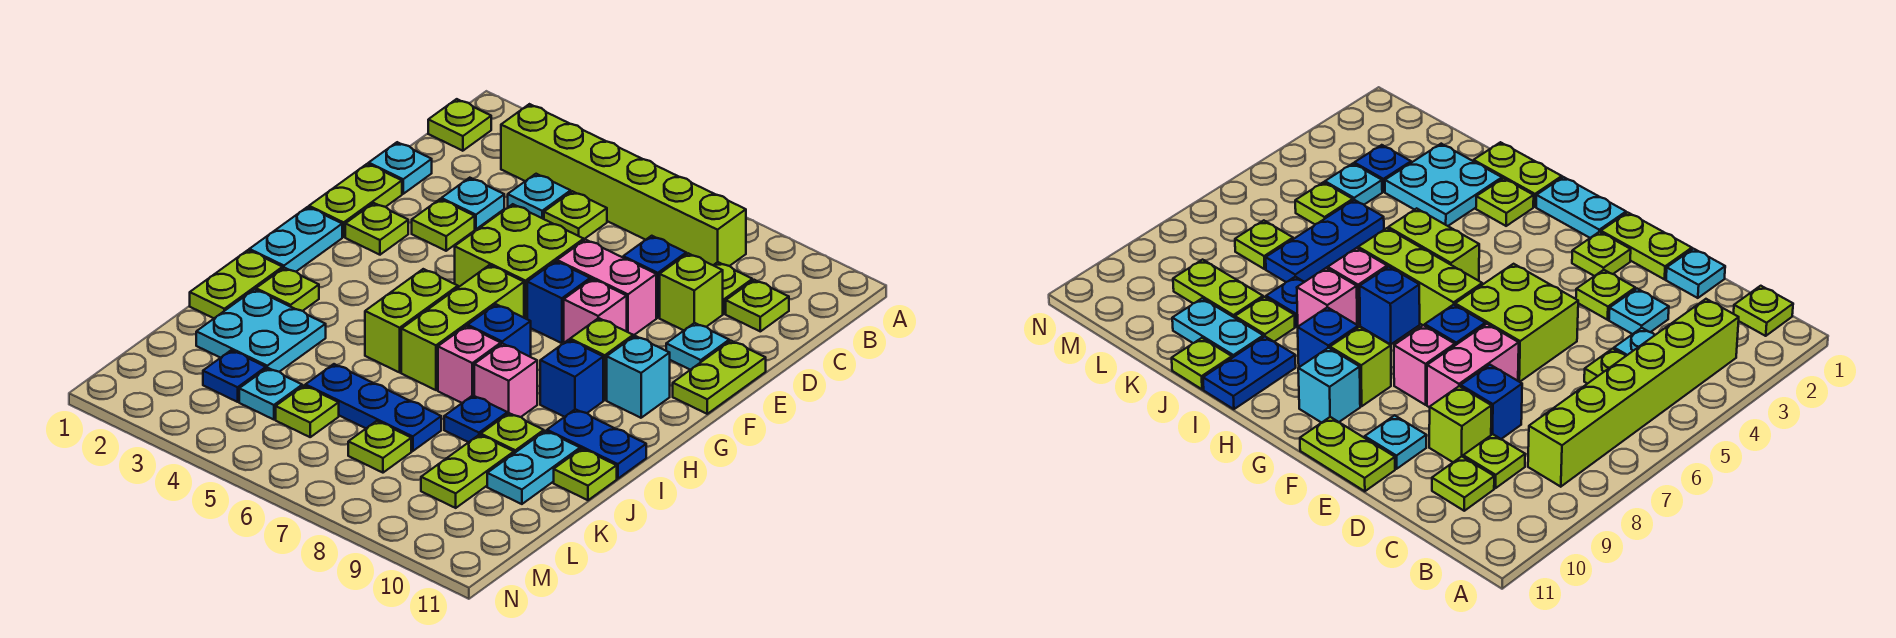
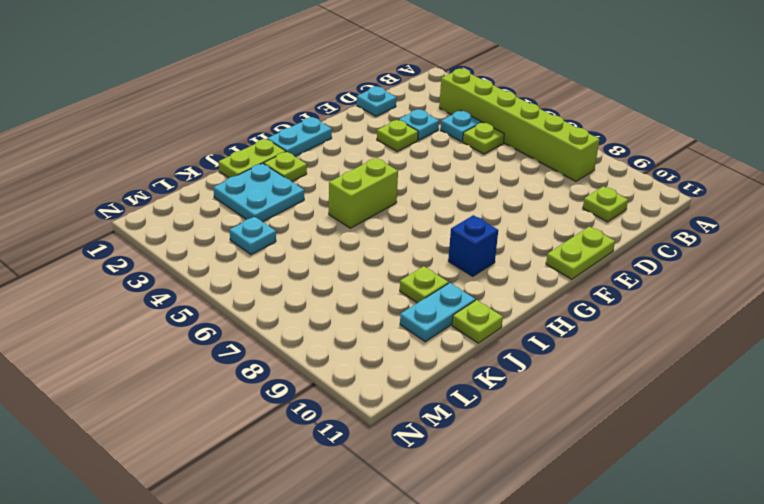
none -> lime plate B1 level 1
none -> lime plate C9 level 1
none -> blue brick D8 level 1
none -> lime brick D9 level 1

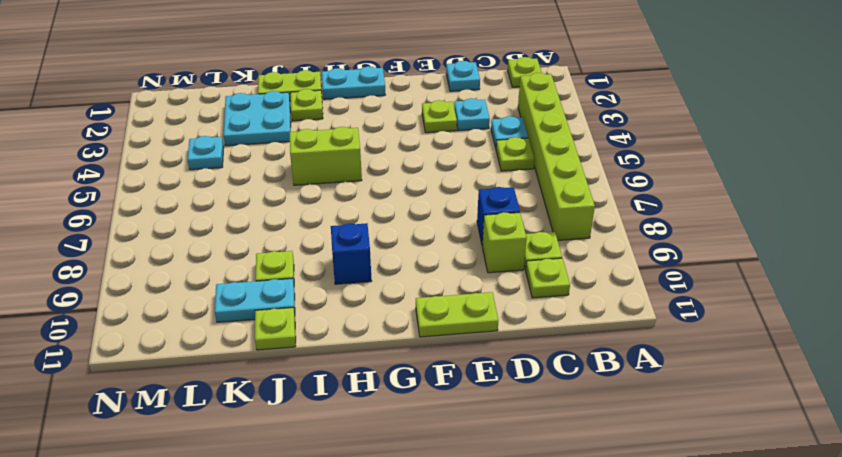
none -> lime plate E1:F1 level 1
none -> lime brick E5:F6 level 1
none -> pink brick E7:E8 level 1
none -> cyan plate E10 level 1

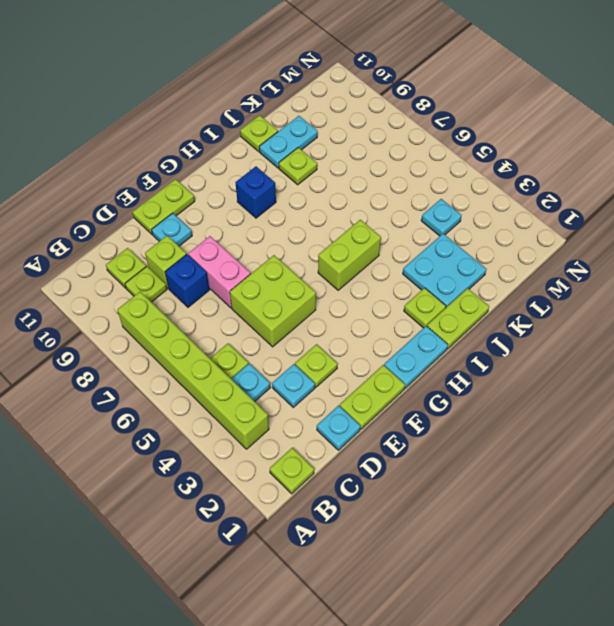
none -> lime plate F2 level 1
none -> blue brick F7 level 1
none -> pink brick F8 level 1
none -> lime brick G6:I6 level 1

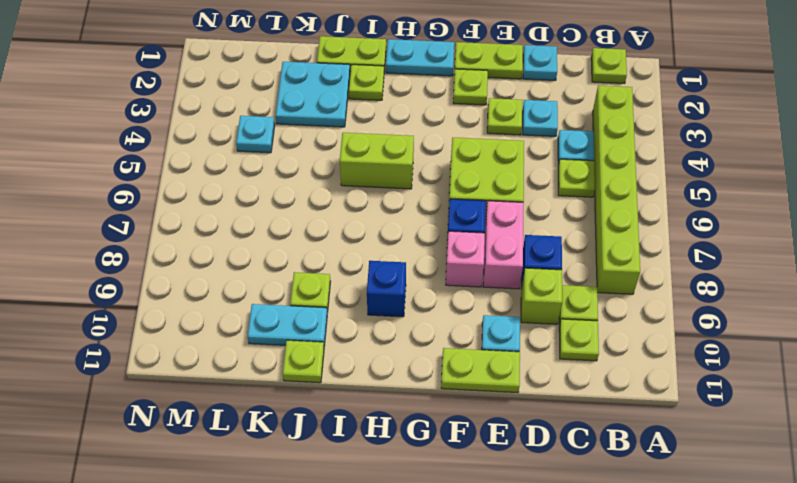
none -> lime brick G6:I6 level 1
none -> lime brick G9 level 1
none -> cyan brick G10 level 1
none -> blue brick H7 level 1

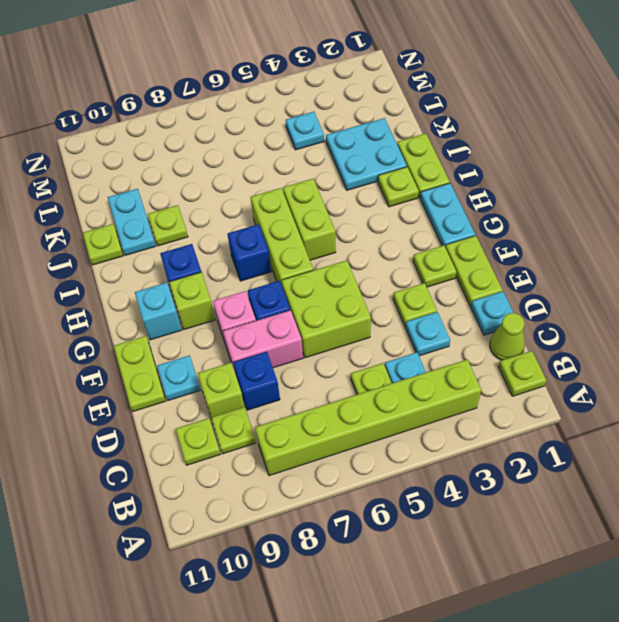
lime cone C1 level 1 -> none
none -> pink brick I7 level 1
none -> pink brick I8 level 1
none -> blue plate I10:I11 level 1
none -> blue plate J8 level 1

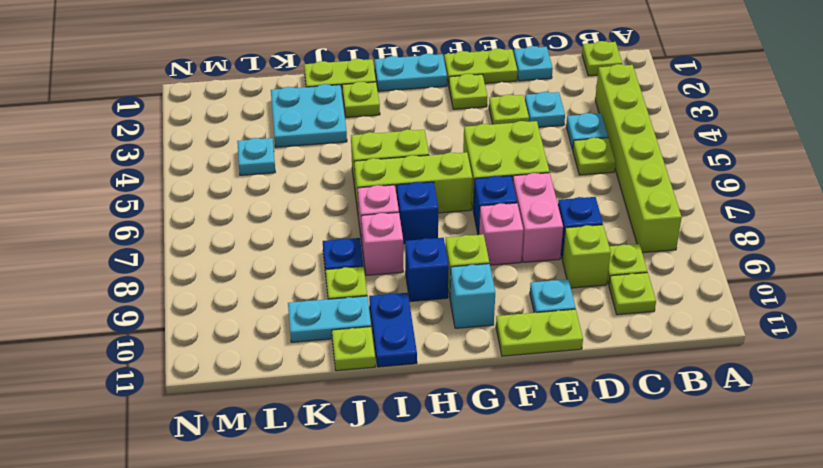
none -> blue plate K5:K7 level 1
none -> lime plate K9:L9 level 1
none -> blue plate L3 level 1
none -> lime plate L5 level 1

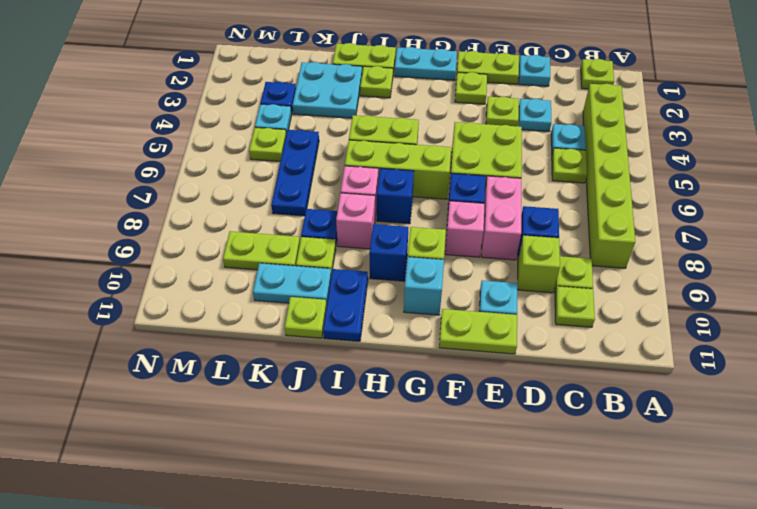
none -> lime plate L7 level 1

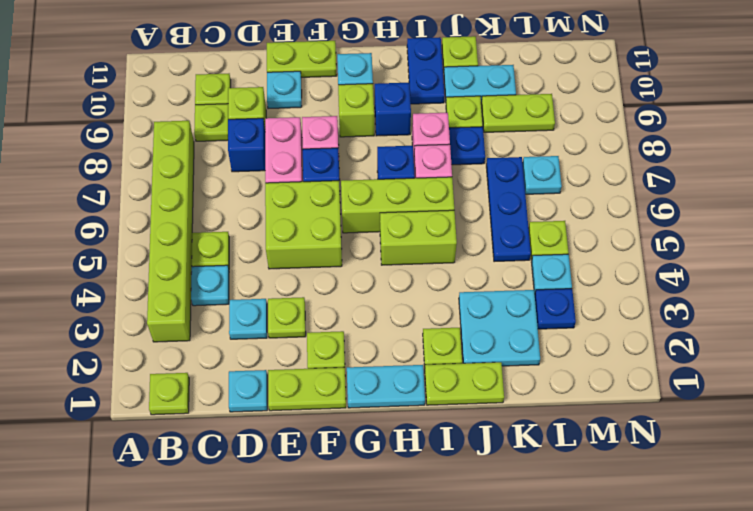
cyan plate L7 level 1 -> lime plate L7 level 1

